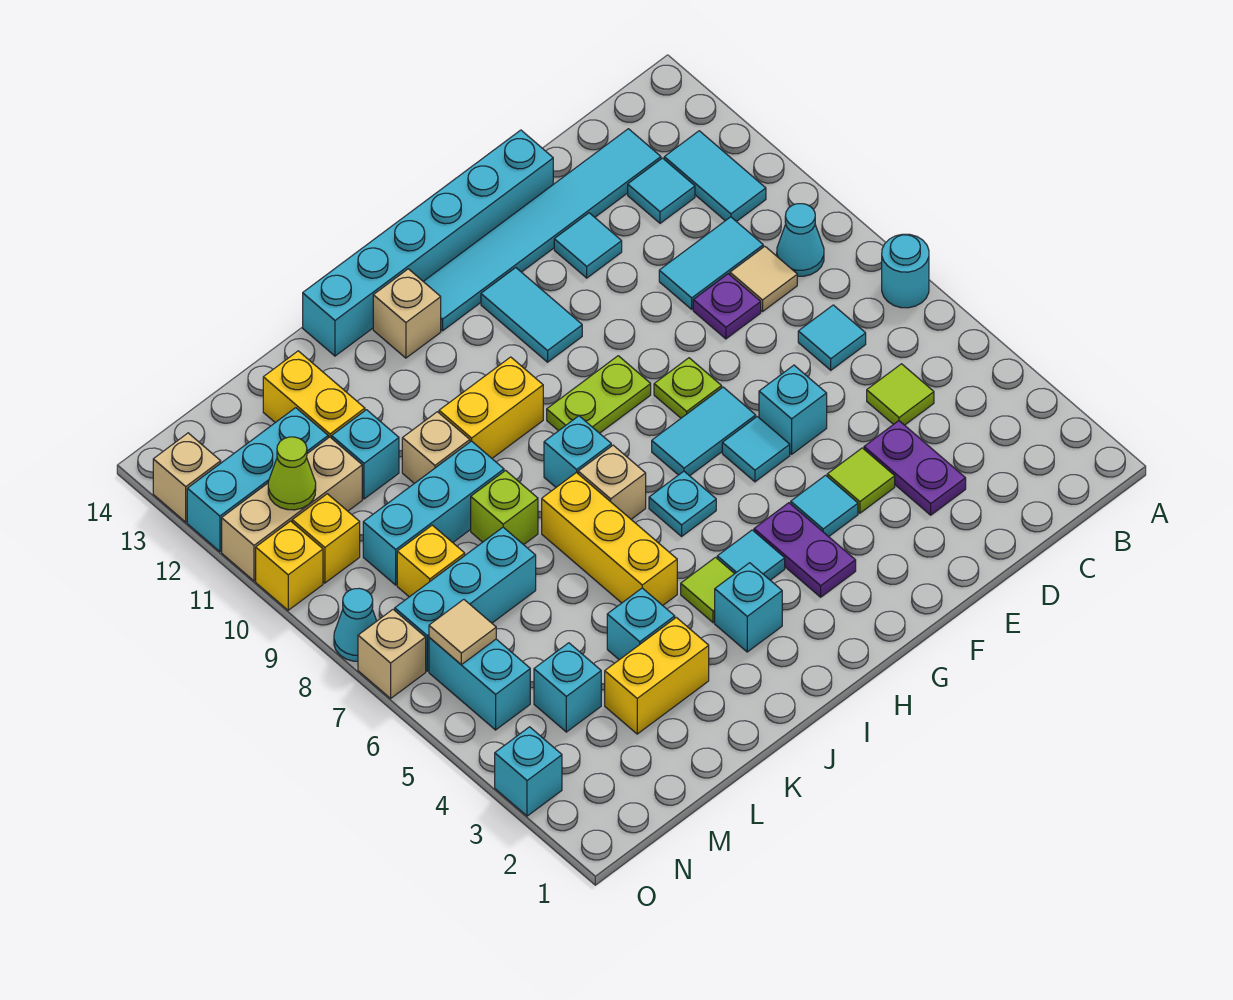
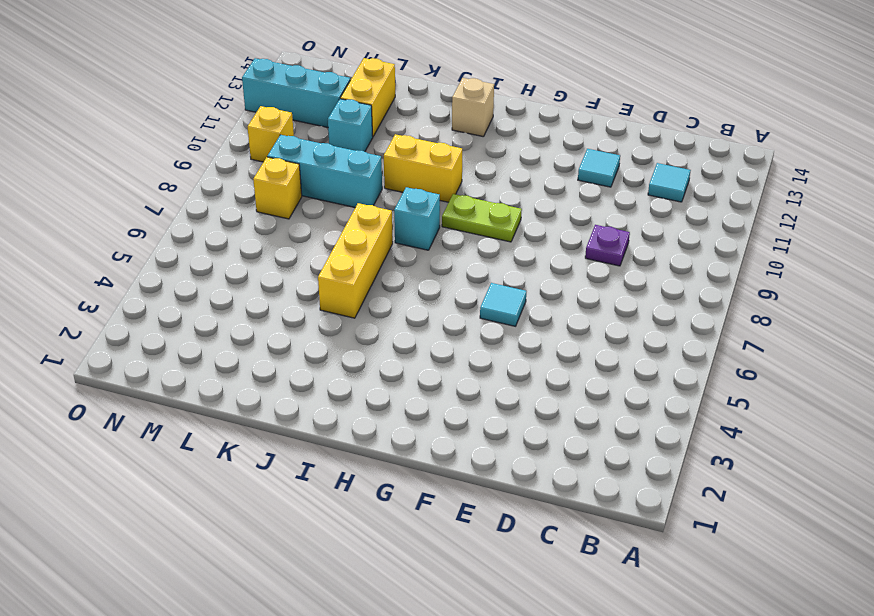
none -> cyan round brick A7 level 1
none -> cyan cone B9 level 1
none -> cyan tile B11:B12 level 1
none -> lime tile C5 level 1

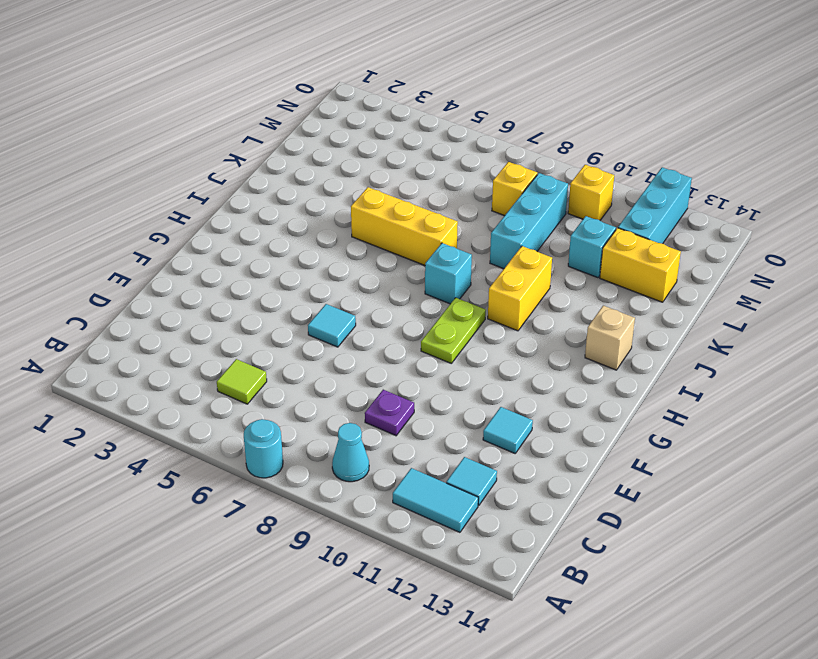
none -> cyan tile C7 level 1
none -> tan tile C9 level 1
none -> cyan tile C10:D10 level 1
none -> cyan tile C13:H13 level 1

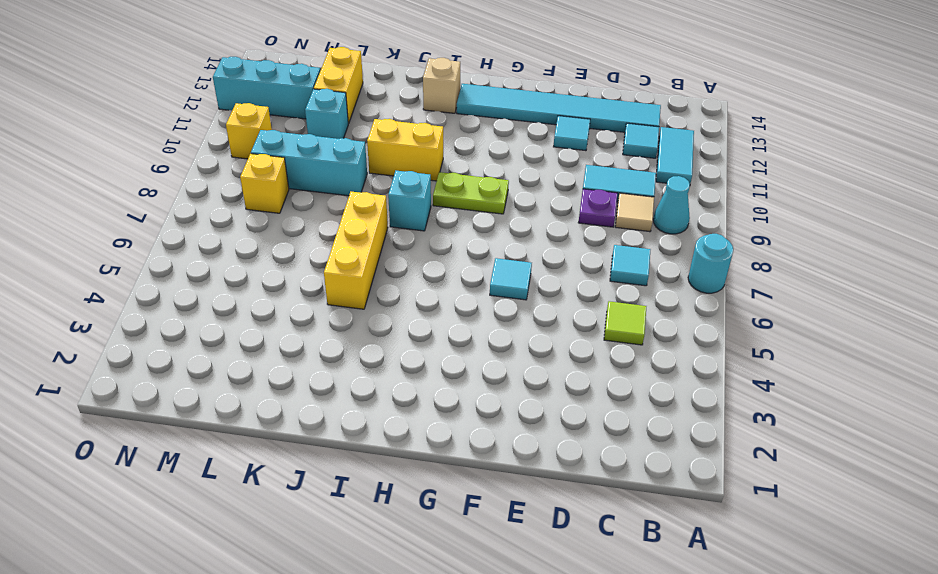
none -> purple plate D3:D4 level 1
none -> lime tile E4 level 1
none -> cyan brick E6 level 1
none -> cyan brick E14:J14 level 1

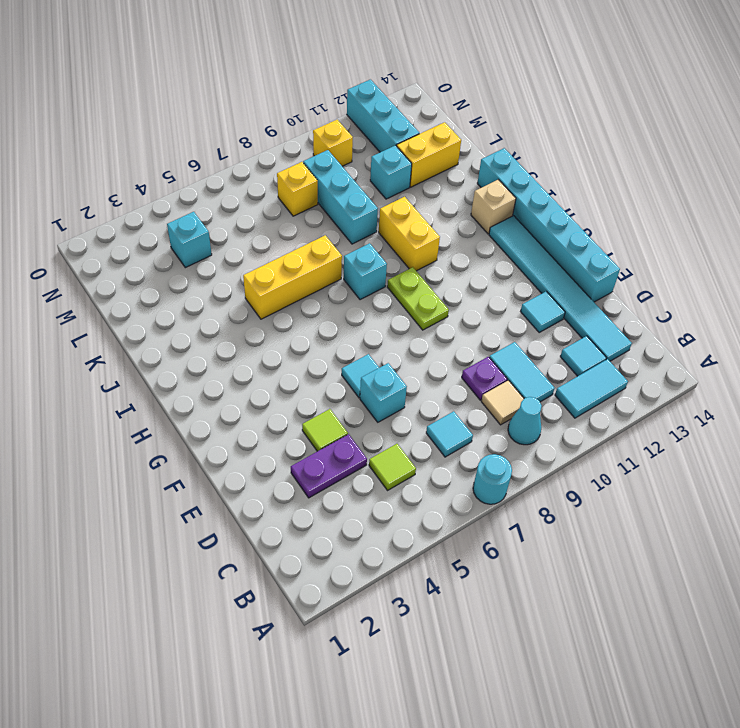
none -> cyan tile F4 level 1
none -> cyan tile F7:G7 level 1
none -> lime plate F8 level 1
none -> purple plate G3:G4 level 1

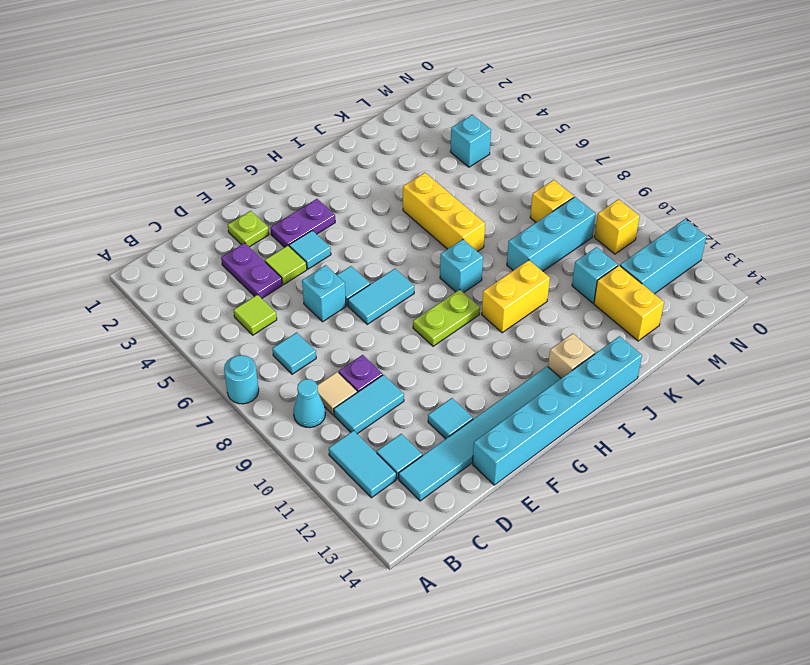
lime plate E2 level 1 -> lime plate F8 level 1
purple plate F3:G3 level 1 -> purple plate G3:G4 level 1
none -> cyan tile G11:G12 level 1
none -> cyan tile H4 level 1
none -> cyan plate H6 level 1
none -> cyan brick I3 level 1

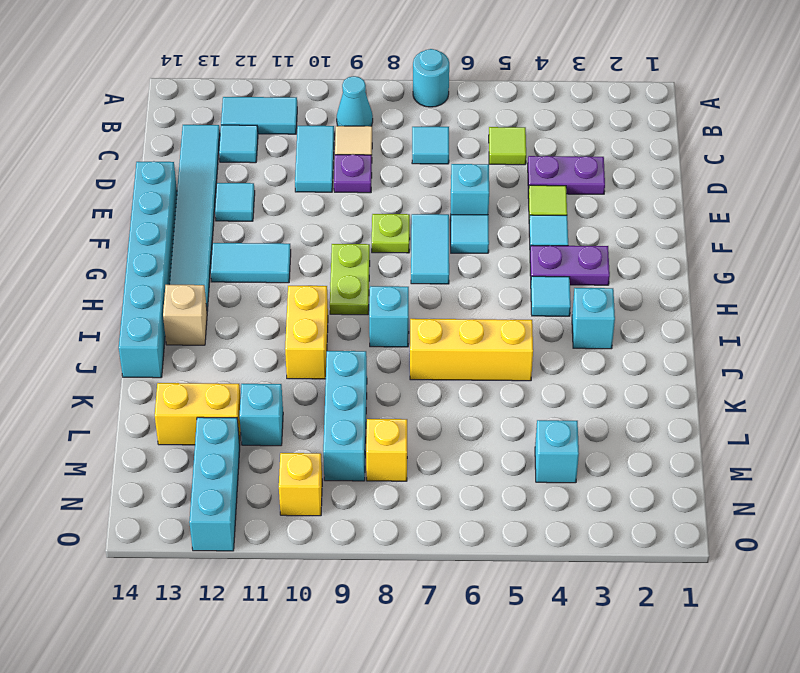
none -> cyan plate H6 level 1
none -> lime tile I4 level 1
none -> tan brick I7 level 1
none -> yellow brick K3:L3 level 1

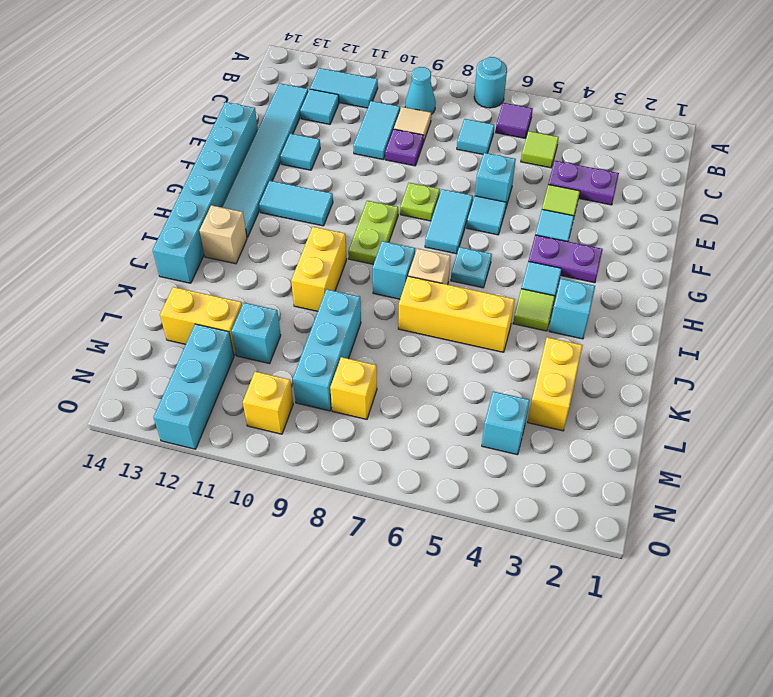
purple tile B6 level 1 -> none
none -> cyan brick K4 level 1
none -> lime brick K8 level 1
none -> tan brick K10 level 1
none -> cyan brick L7:N7 level 1

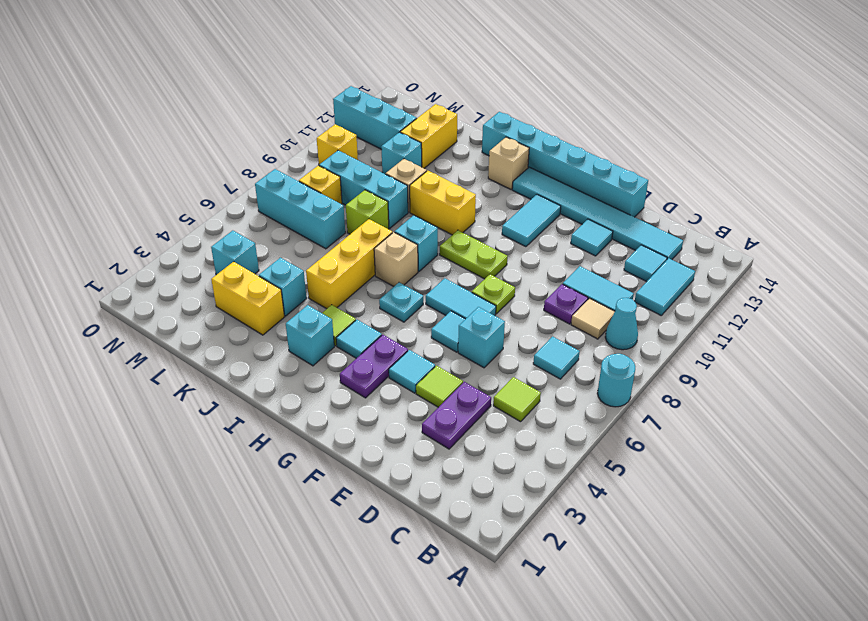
none -> tan brick M11:O11 level 1
none -> cyan brick N5:N6 level 1
none -> cyan brick O3 level 1
none -> tan brick O7 level 1

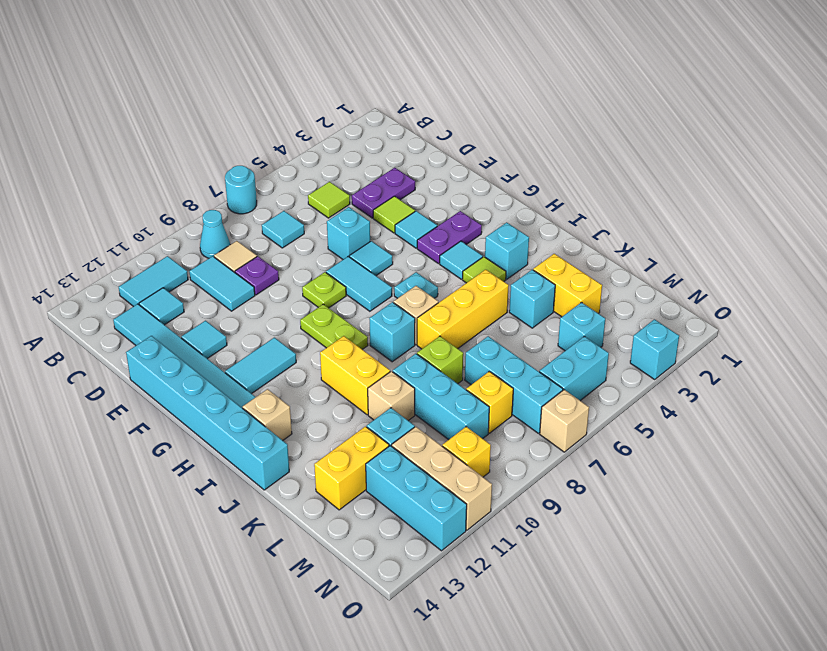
none -> cyan cone O8 level 1
none -> yellow brick O10 level 1
none -> tan brick O13 level 1
none -> tan tile N6 level 2

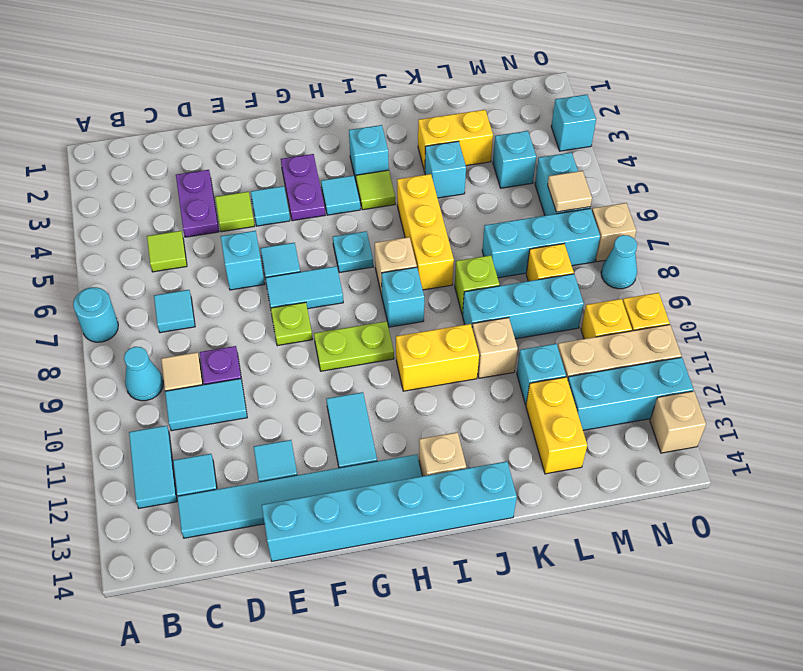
none -> lime cone N11 level 2

